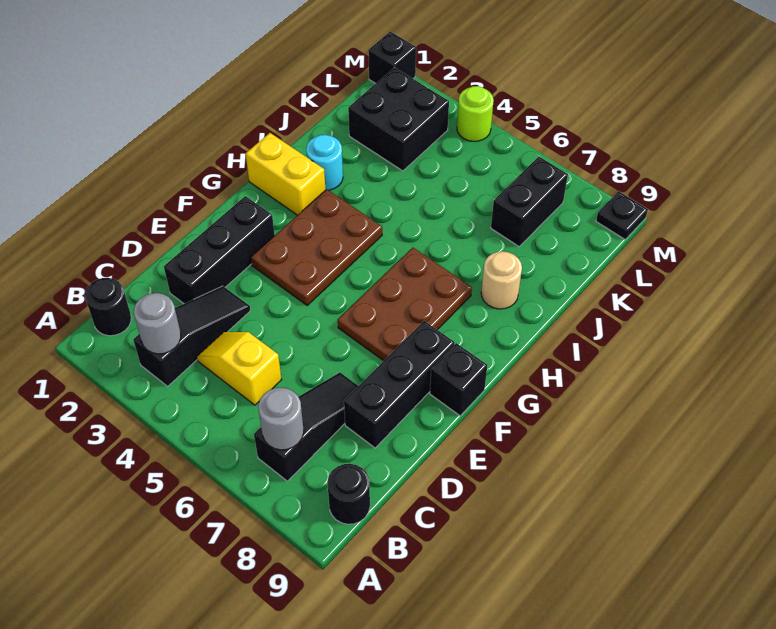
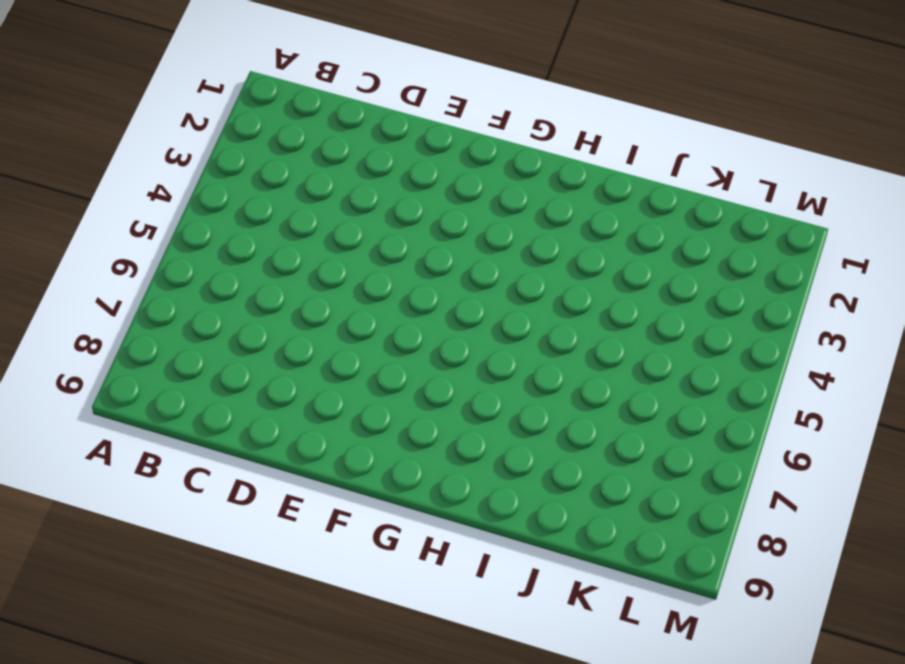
none -> black round brick B1 level 1
none -> black slope B3:D3 level 1 top B
none -> black slope B7:D7 level 1 top B

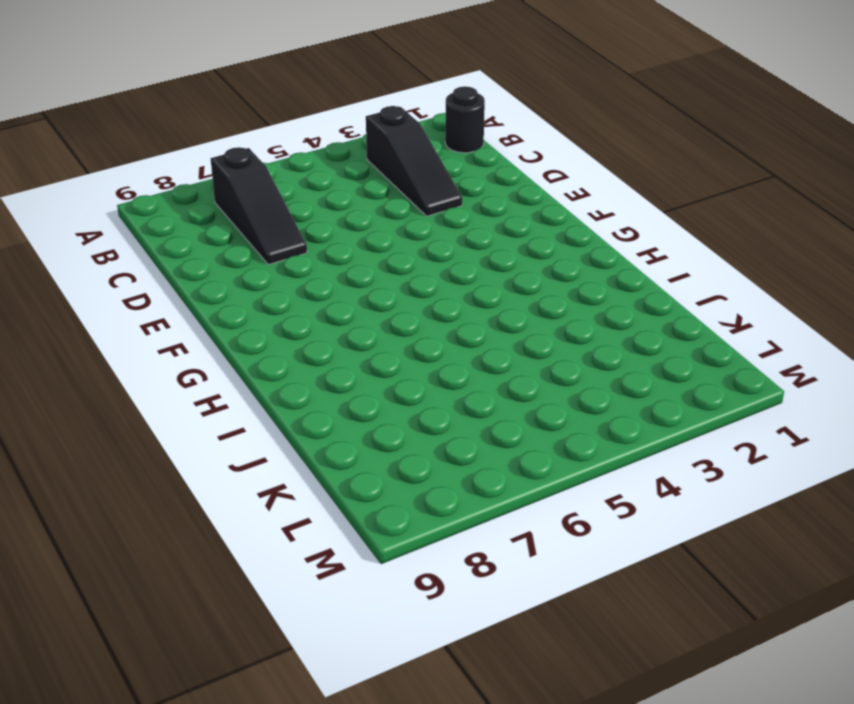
none -> black round brick B9 level 1
none -> yellow slope C4:C5 level 1 top 5
none -> black brick D2:F2 level 1

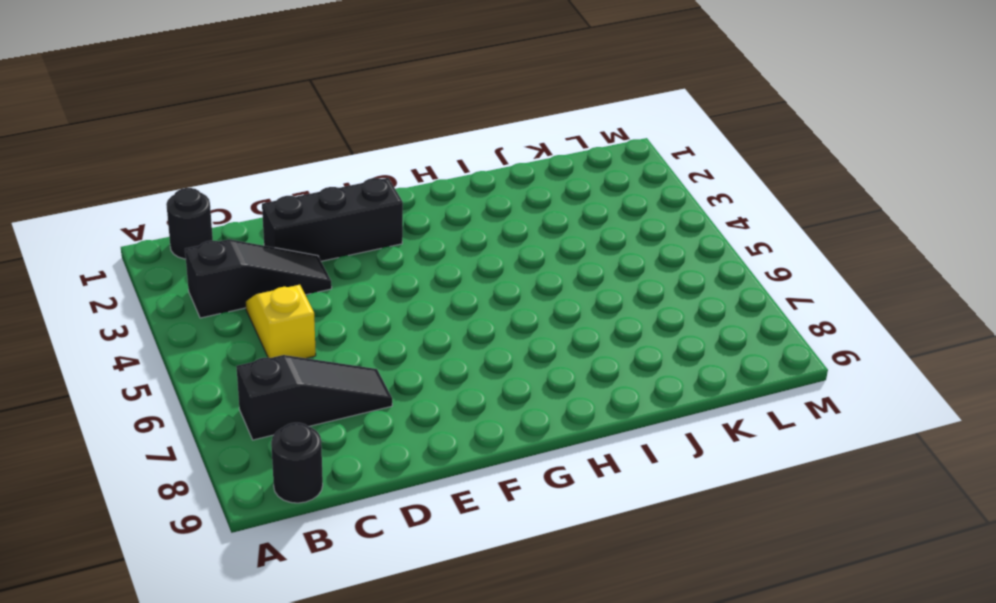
none -> black brick D8:F8 level 1
none -> brown plate F3:H4 level 1
none -> brown plate F6:H7 level 1

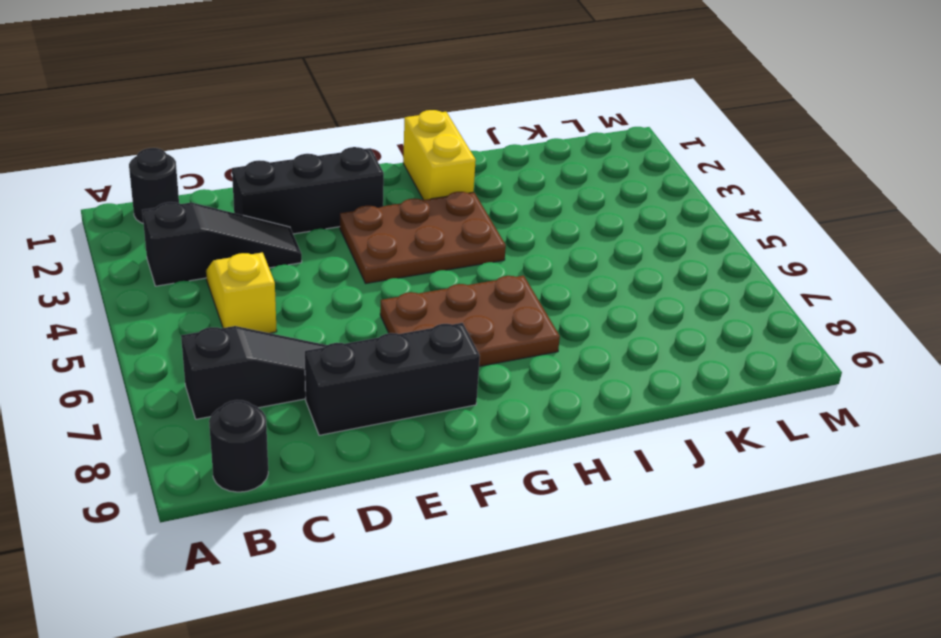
none -> black brick F9 level 1
none -> cyan round brick I2 level 1
none -> tan round brick I8 level 1

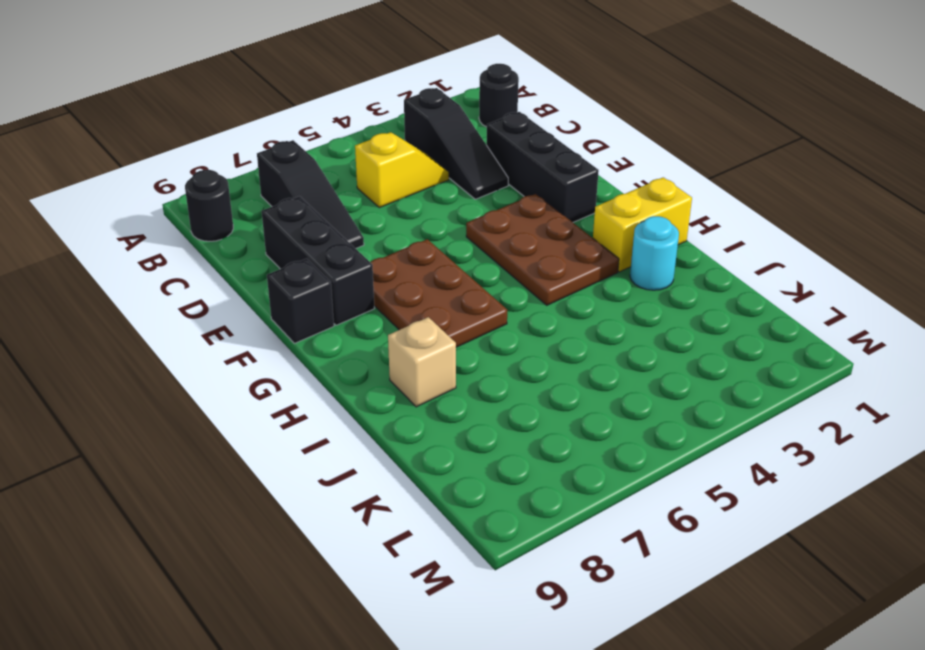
tan brick I8 level 1 -> tan round brick I8 level 1
none -> black brick K2:L3 level 1
none -> black brick K7:L7 level 1
none -> black brick M1 level 1

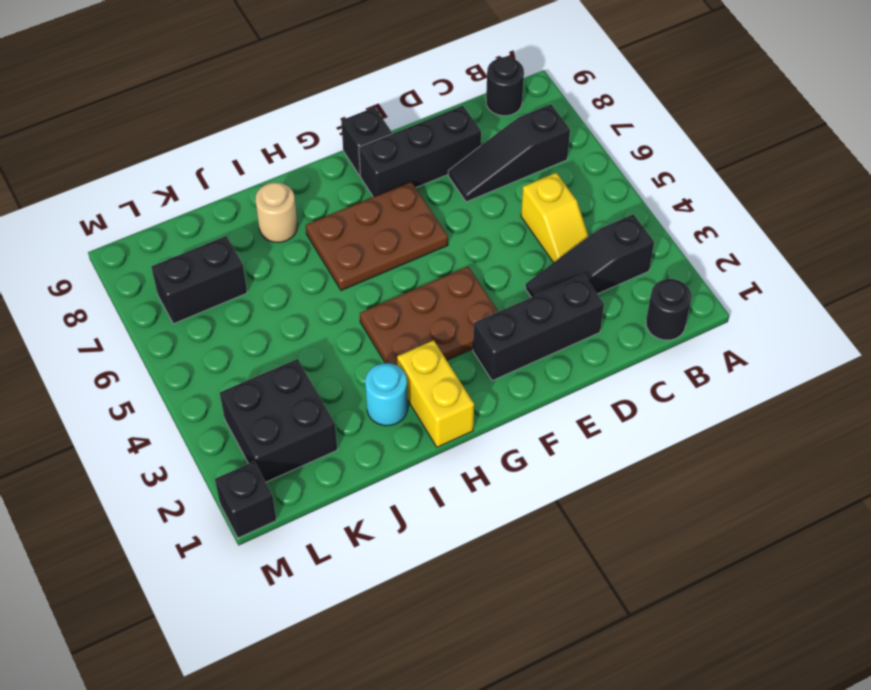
none -> lime round brick M4 level 1
none -> black plate M9 level 1
none -> grey round brick B3 level 2

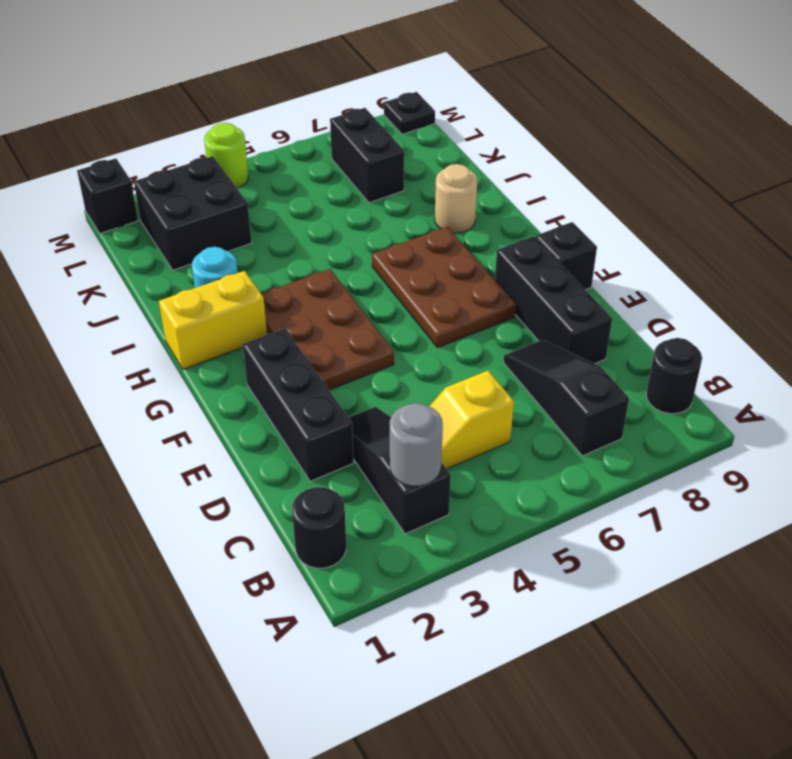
none -> grey round brick B7 level 2

